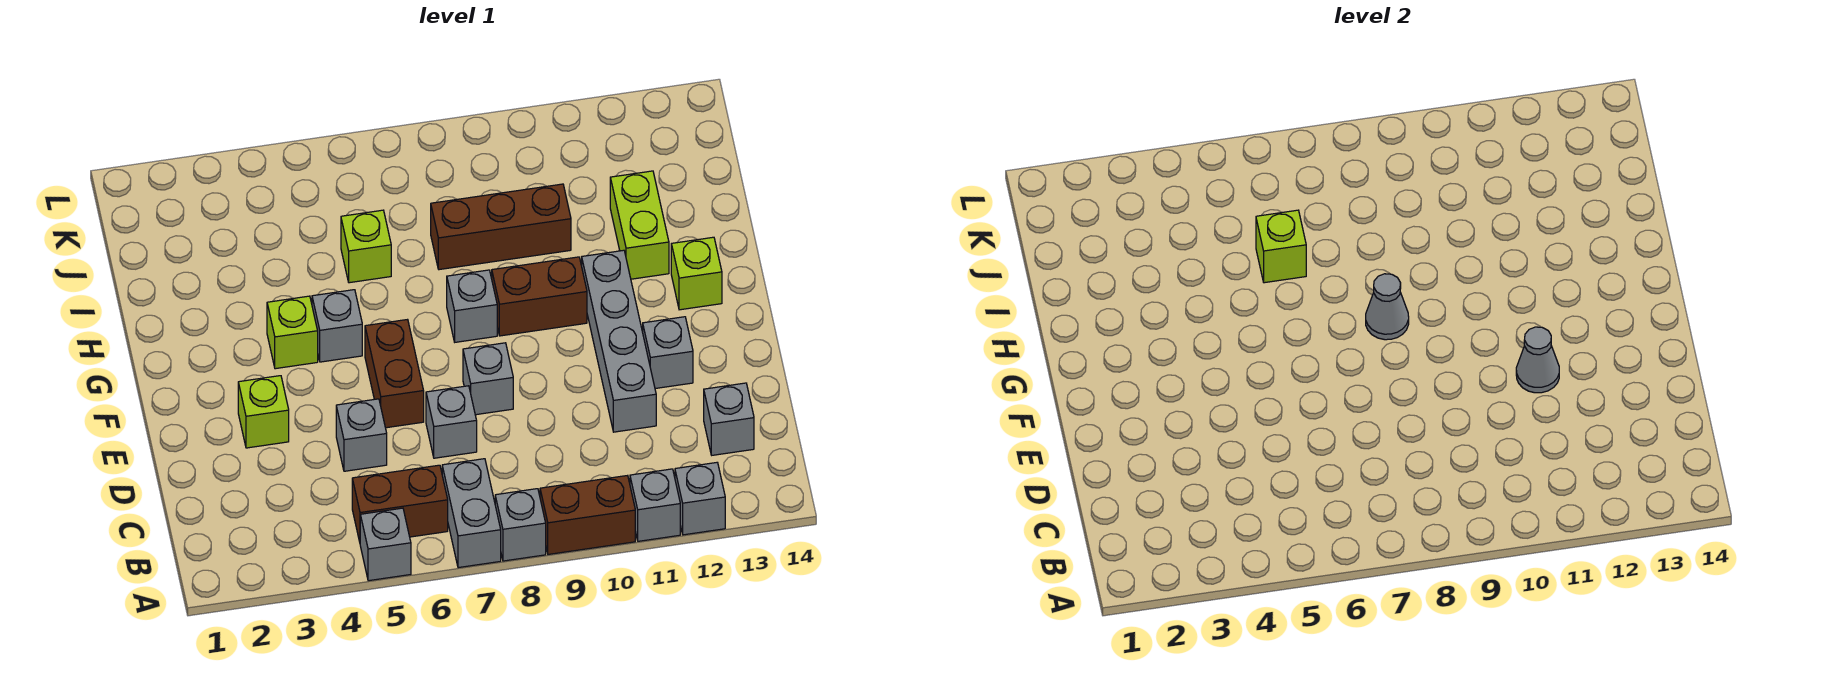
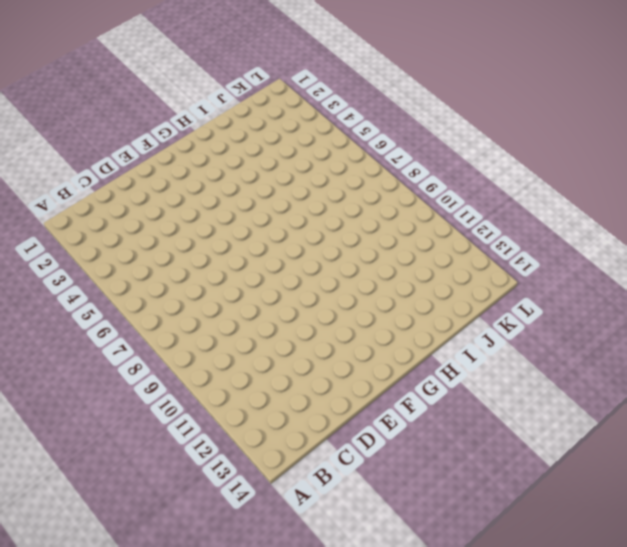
none -> grey brick A5 level 1
none -> grey brick A7:B7 level 1
none -> grey brick A8 level 1

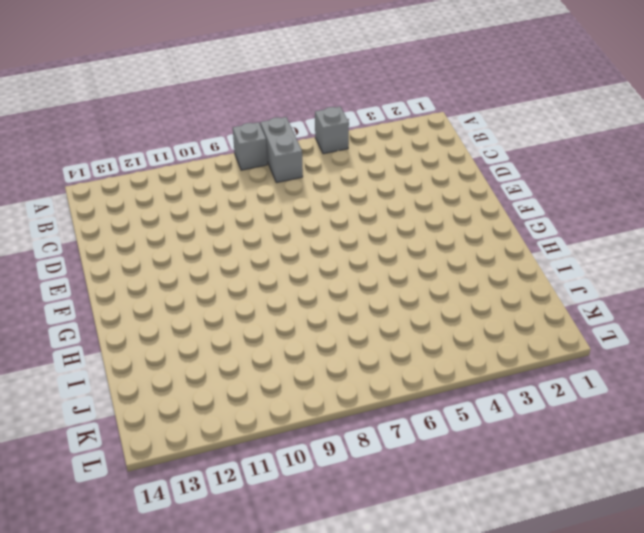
none -> brown brick A9:A10 level 1
none -> grey brick A11 level 1
none -> grey brick A12 level 1

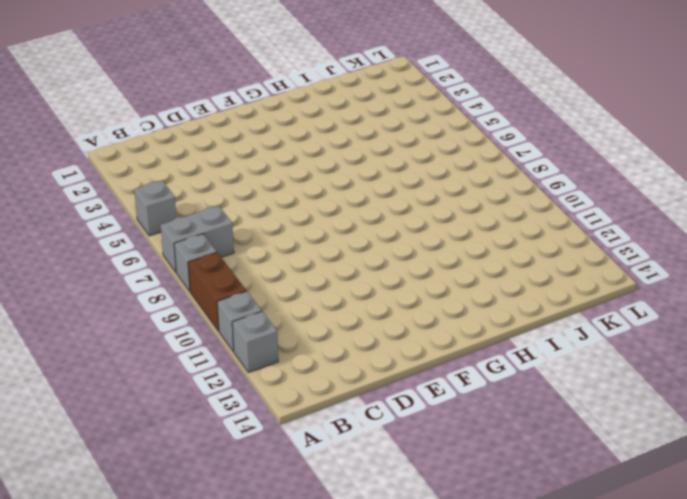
none -> brown brick B5:B6 level 1
none -> grey brick C13 level 1
none -> grey brick D5 level 1

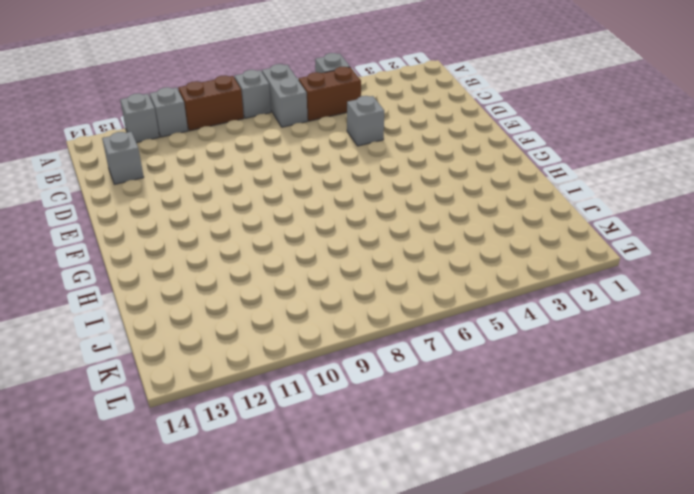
none -> grey brick D7 level 1
none -> grey brick D11:G11 level 1
none -> lime brick E3 level 1

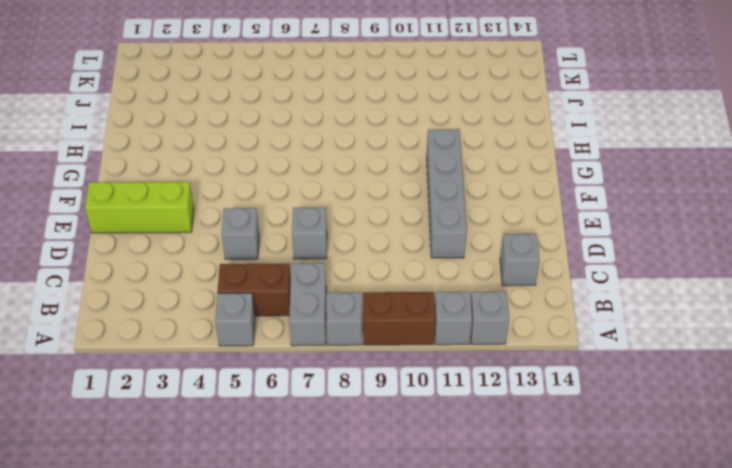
lime brick E1:E3 level 1 -> lime brick E3 level 1
none -> brown brick E6:F6 level 1
none -> grey brick E8 level 1
none -> grey brick E12 level 1

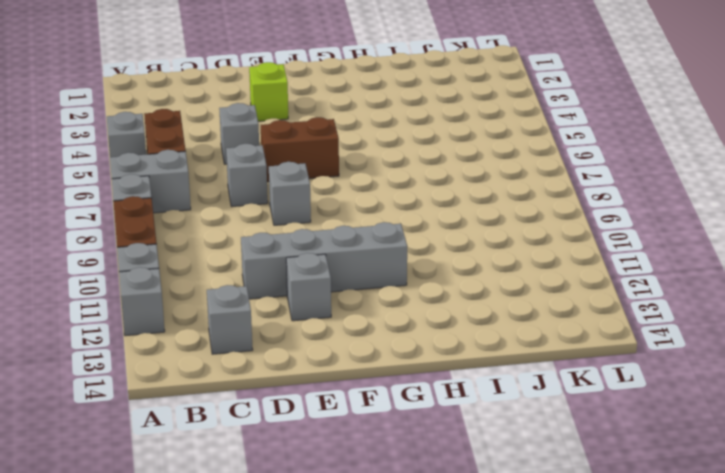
none -> lime brick G4 level 1
none -> grey brick G5 level 1
none -> grey brick G8 level 1

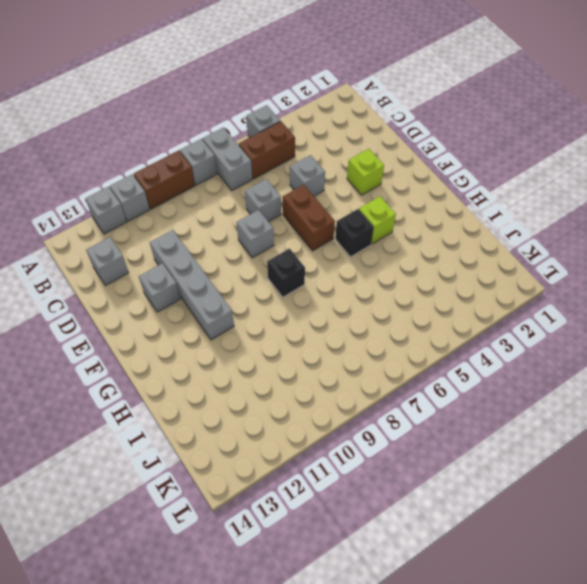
black brick G5 level 1 -> grey brick G5 level 1
black brick G8 level 1 -> grey brick G8 level 1
none -> brown brick G9:G10 level 1
none -> lime brick G13 level 1
none -> lime brick H12:I12 level 1

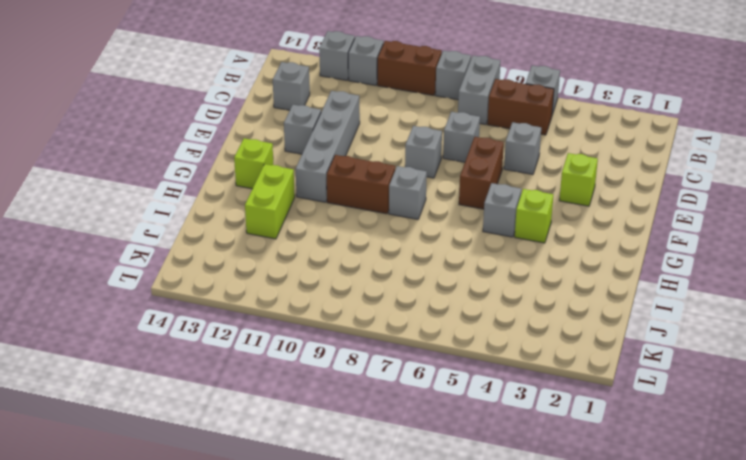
none -> lime brick I6 level 1
none -> brown brick I8:I10 level 1
none -> grey cone E11 level 2

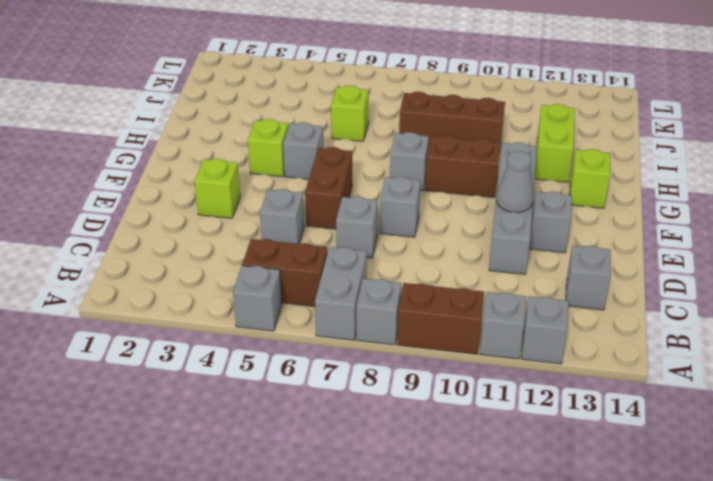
none -> grey cone G8 level 2
none -> lime brick I6 level 2

